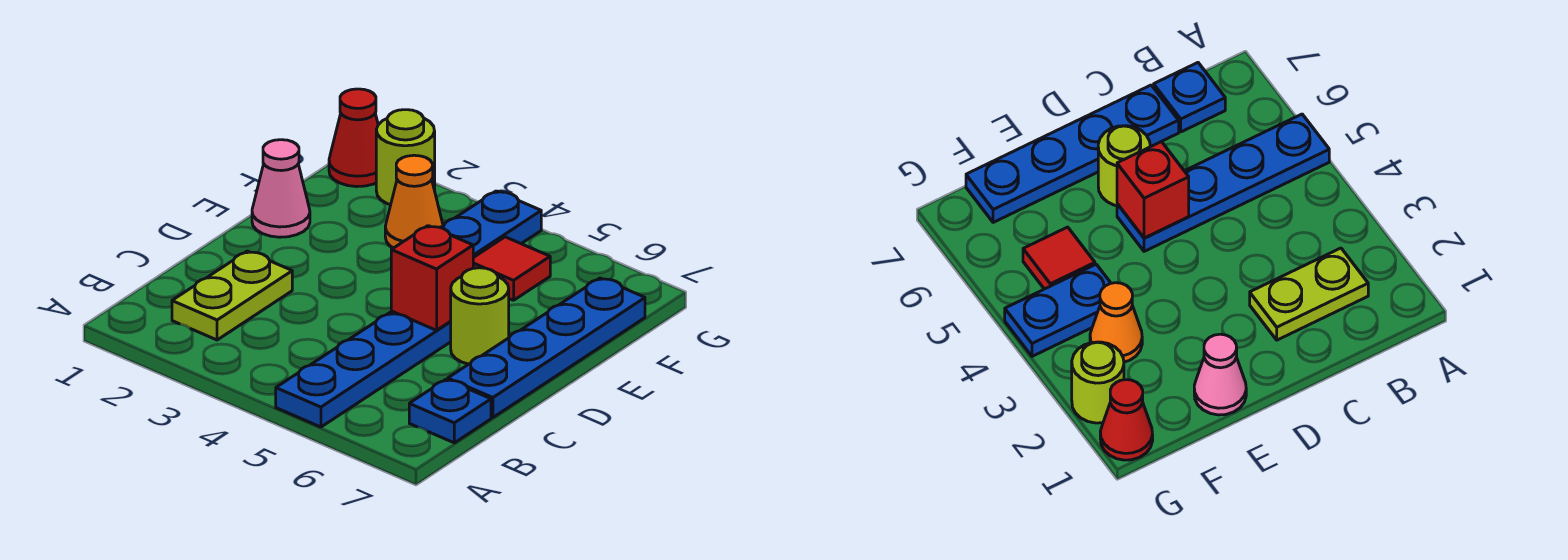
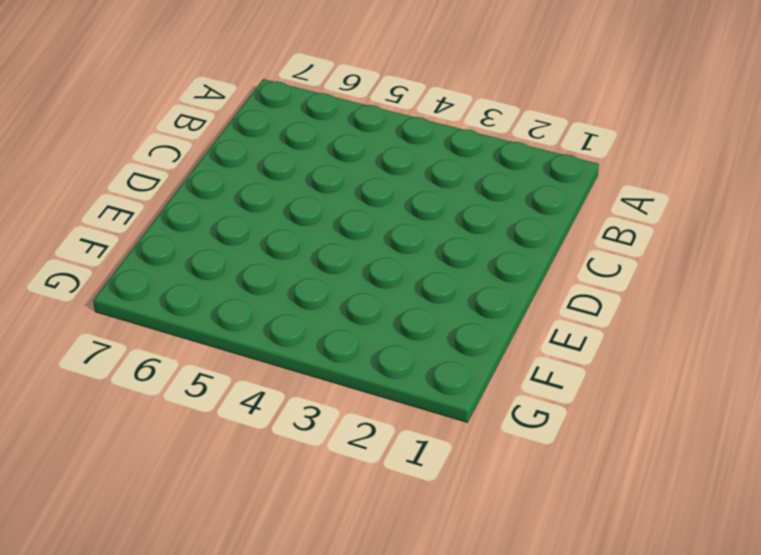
none -> blue plate A5:D5 level 1
none -> lime plate B2:C2 level 1
none -> blue plate B7 level 1

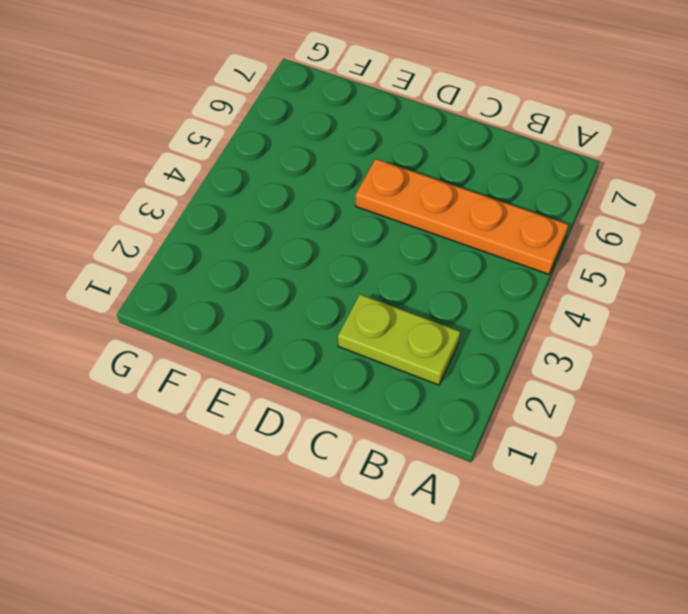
orange plate A5:D5 level 1 -> blue plate A5:D5 level 1
none -> blue plate B7 level 1
none -> blue plate C7:F7 level 1
none -> lime round brick D6 level 1

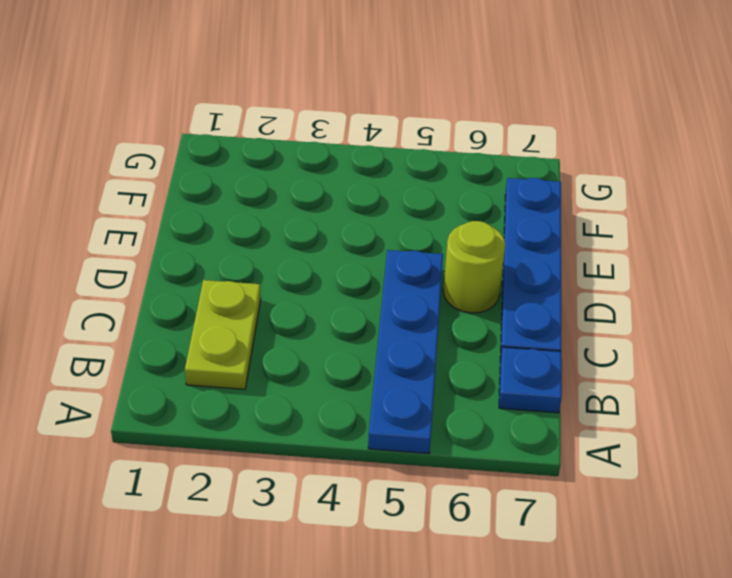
none -> pink cone E1 level 1
none -> orange cone F3 level 1
none -> blue plate F4:G4 level 1

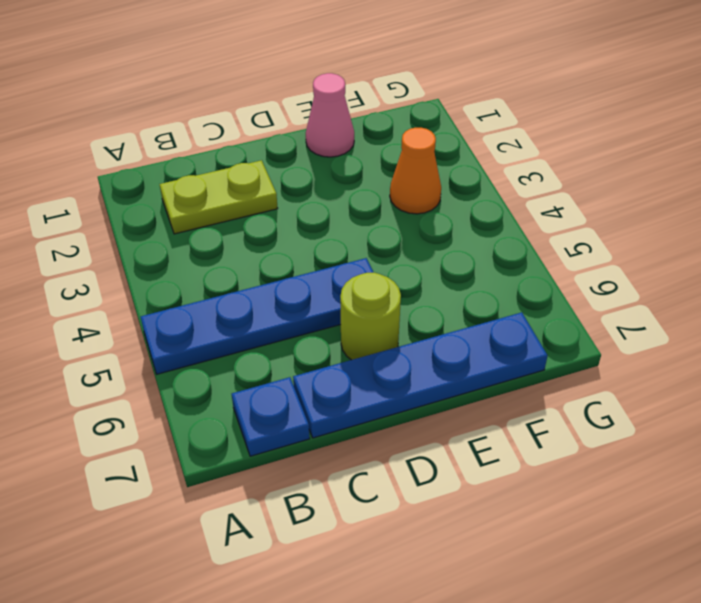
none -> blue plate F4:G4 level 1
none -> red tile F5 level 1
none -> red cone G1 level 1

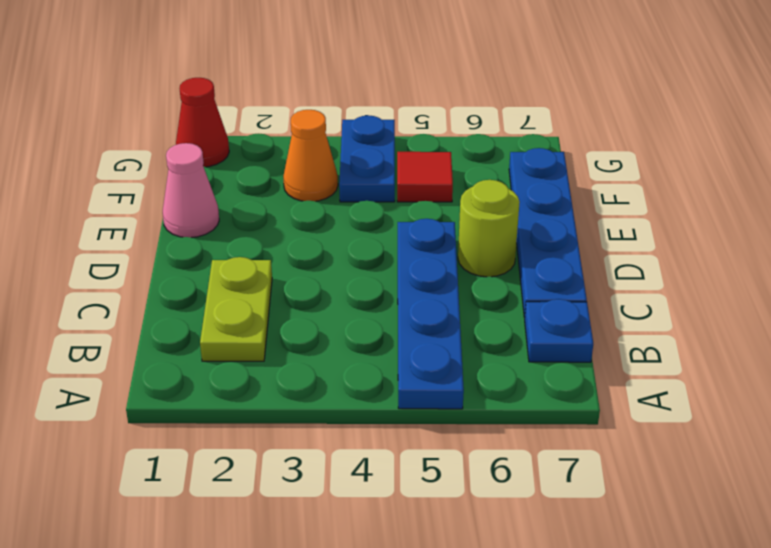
none -> lime round brick G2 level 1
none -> red brick D5 level 2

